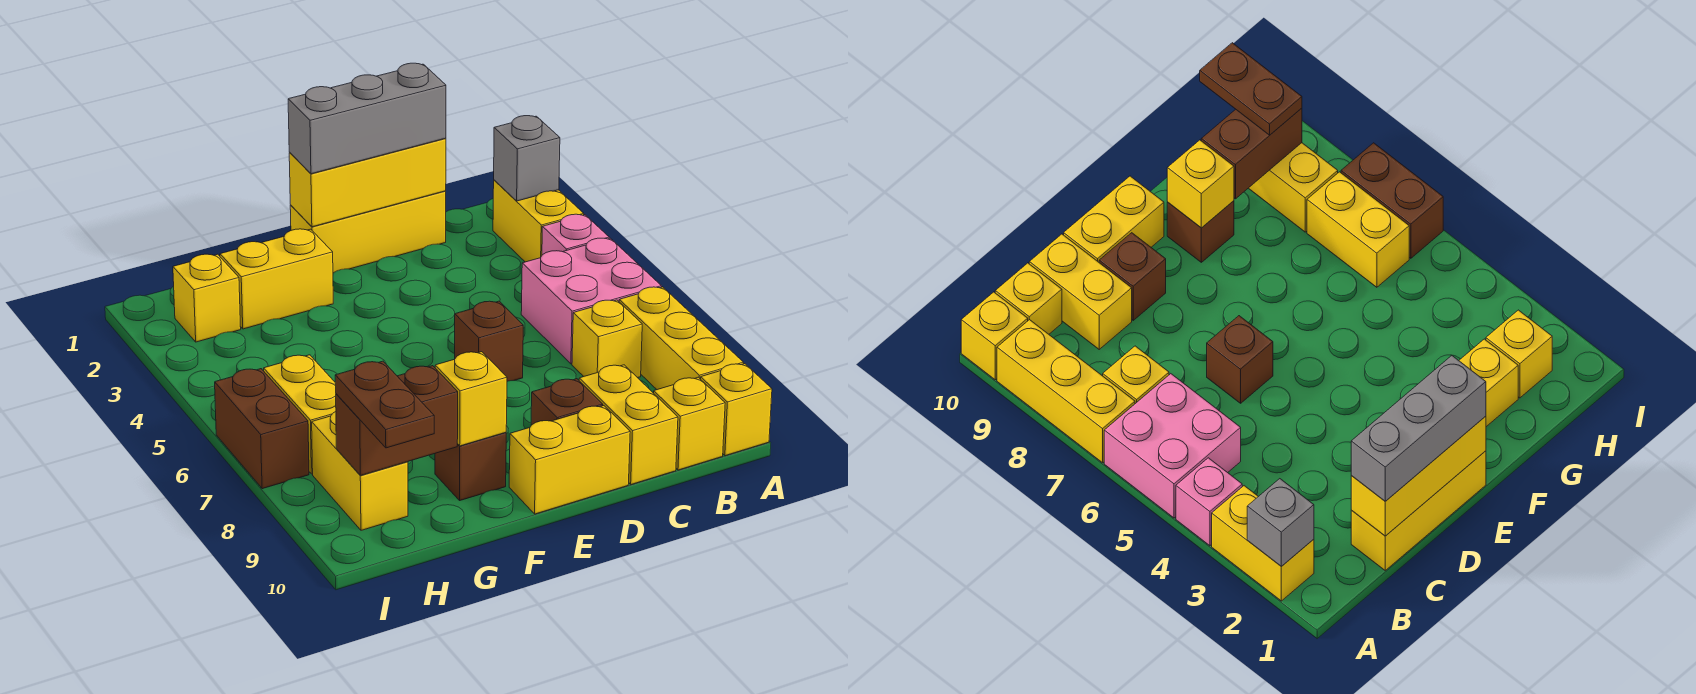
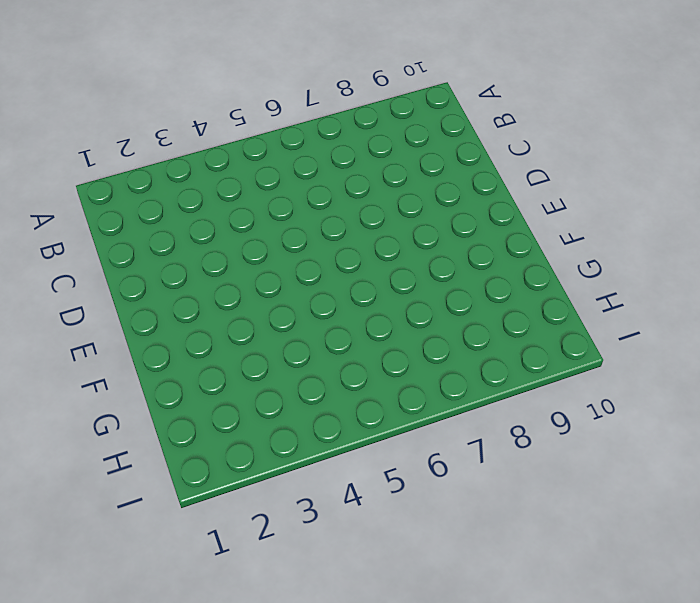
none -> yellow brick A2:A3 level 1
none -> pink brick A4 level 1
none -> pink brick A5:B6 level 1

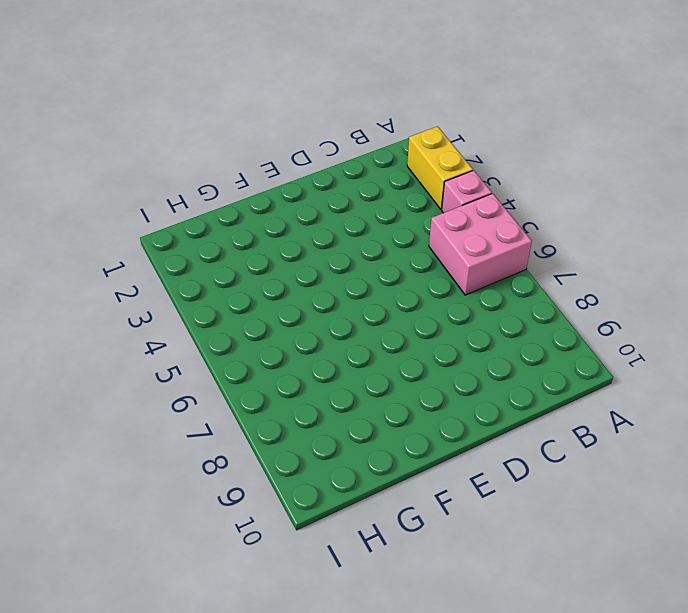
none -> yellow brick A7:A9 level 1
none -> yellow brick A10 level 1
none -> yellow brick B7 level 1

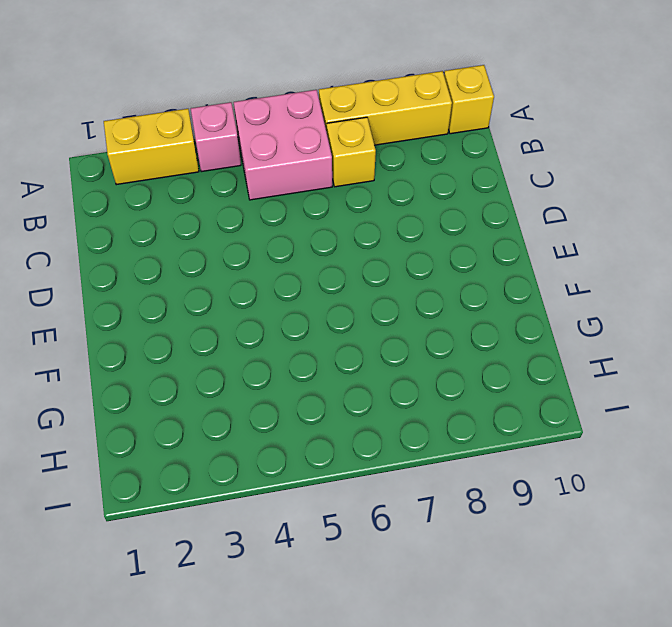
none -> yellow brick B10 level 1
none -> yellow brick C1:E1 level 1
none -> yellow brick C9:C10 level 1

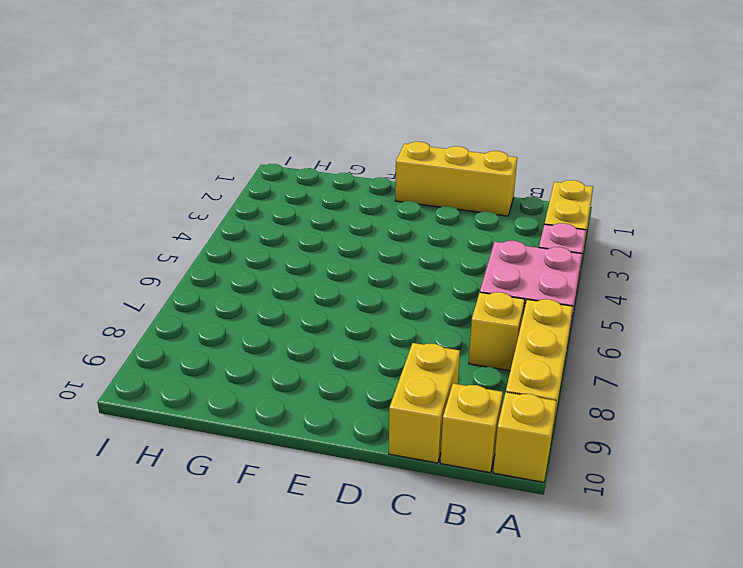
none -> brown brick D6 level 1
none -> brown brick D9 level 1
none -> yellow brick D10:E10 level 1

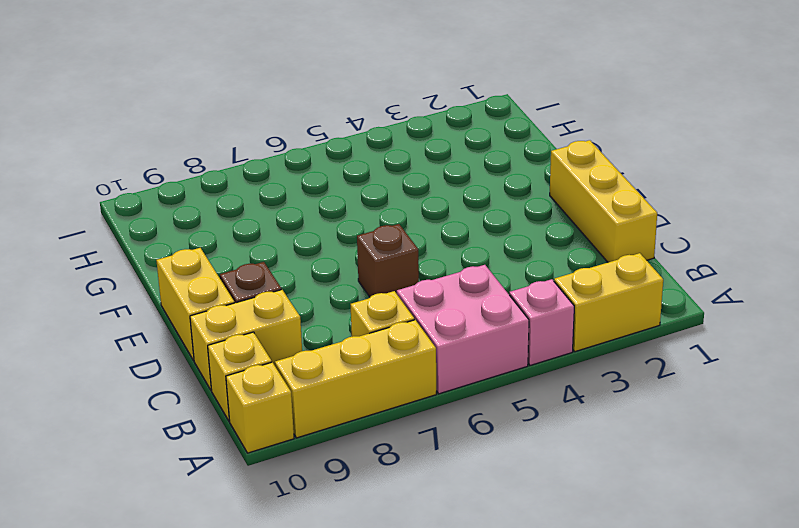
none -> yellow brick F2:G2 level 1
none -> brown brick F9 level 1
none -> yellow brick H2 level 1

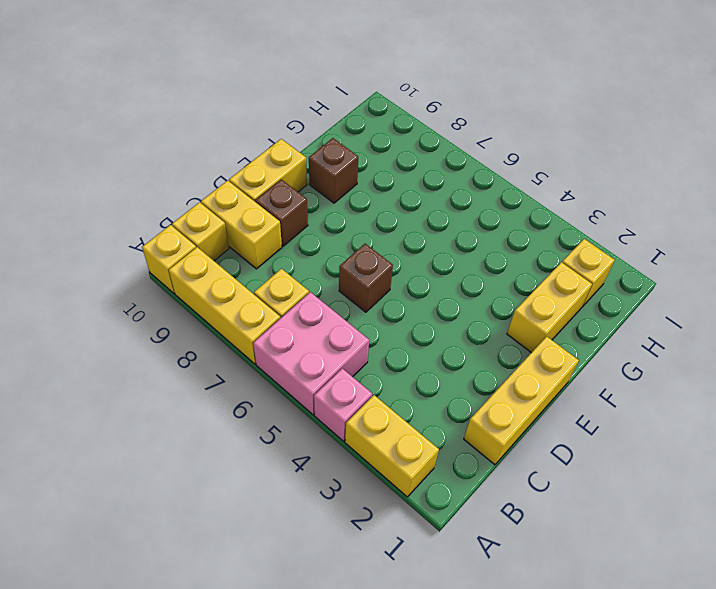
none -> yellow brick H6:H7 level 1
none -> yellow brick H8:H9 level 1
none -> brown brick I6:I7 level 1

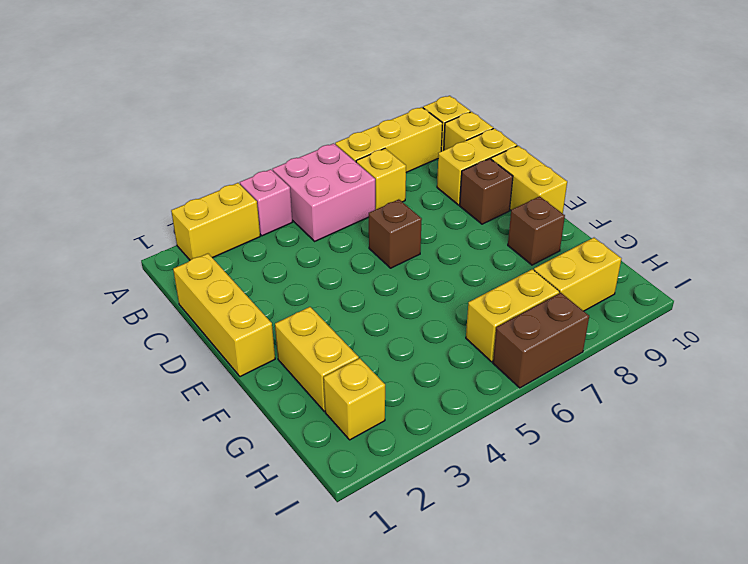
none -> grey brick A2 level 2
none -> yellow brick C1:E1 level 2
none -> yellow brick F9 level 2

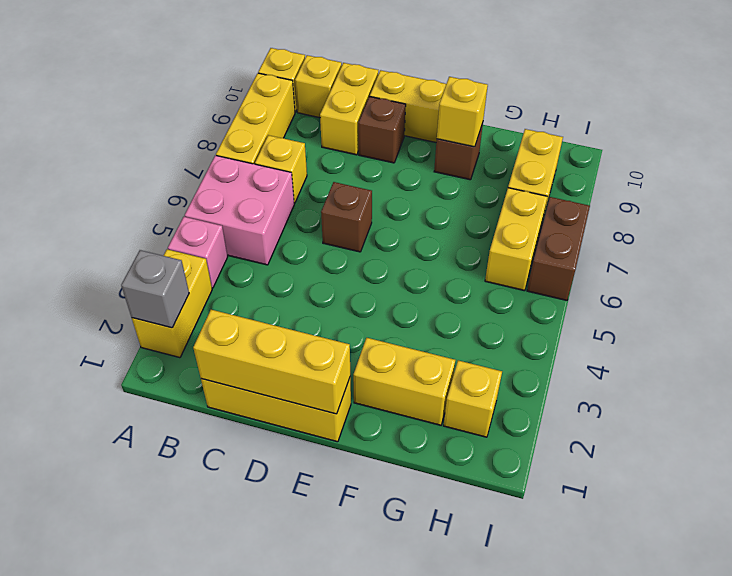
none -> brown brick G9:H9 level 2
none -> grey brick C1:E1 level 3
none -> brown plate H9:H10 level 3

